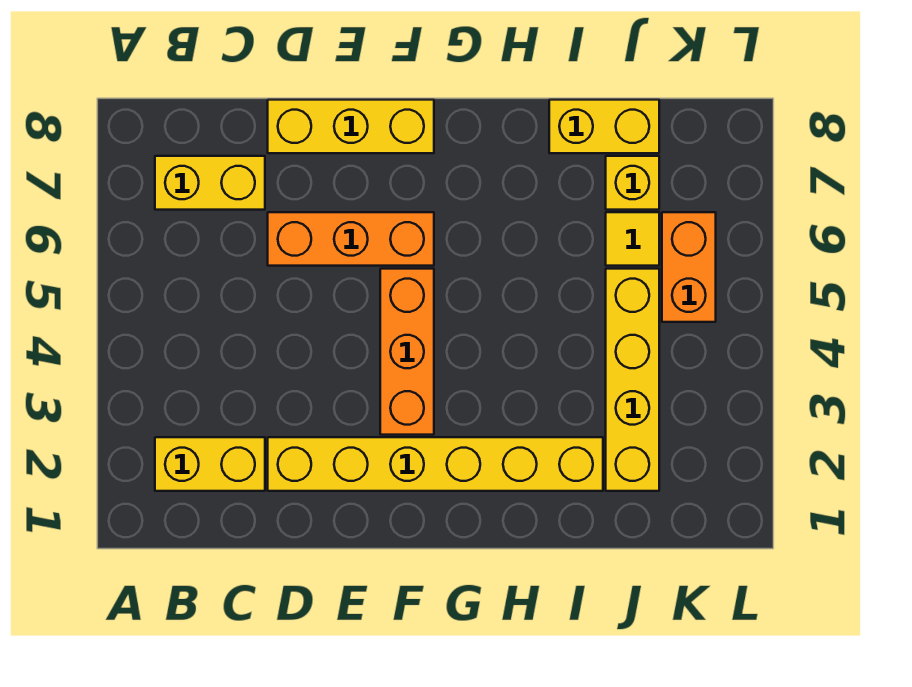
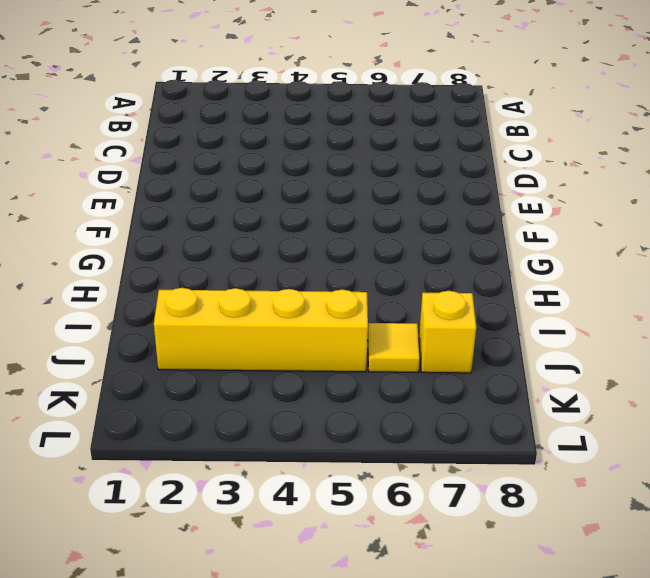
none -> yellow brick B2:C2 level 1
none -> yellow brick B7:C7 level 1

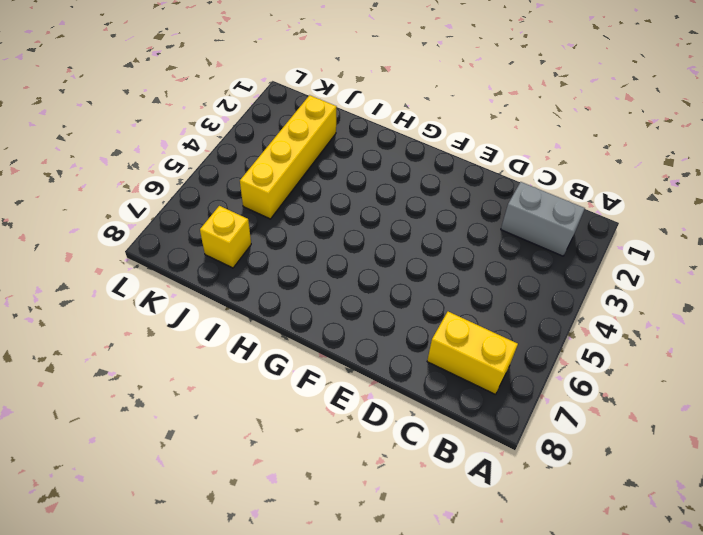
grey brick B2:C2 level 1 -> yellow brick B2:C2 level 1
none -> yellow brick D2:I2 level 1
none -> orange brick D6:F6 level 1

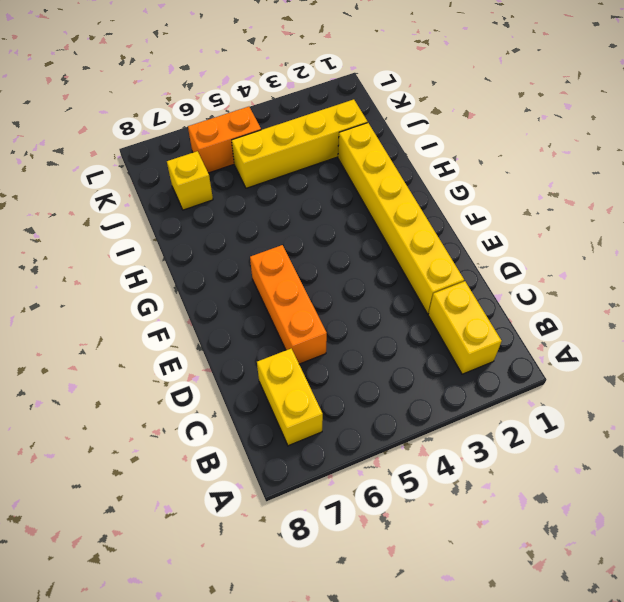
none -> yellow brick D8:F8 level 1
none -> orange brick F3:F5 level 1

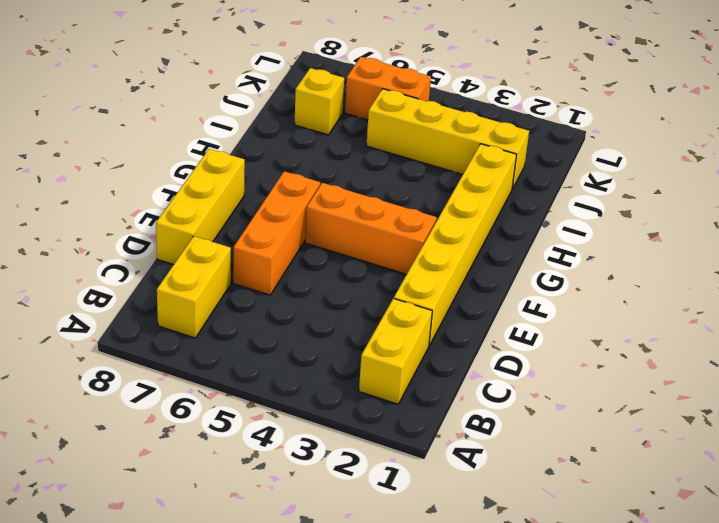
none -> yellow brick I8:J8 level 1
none -> yellow tile J6 level 1

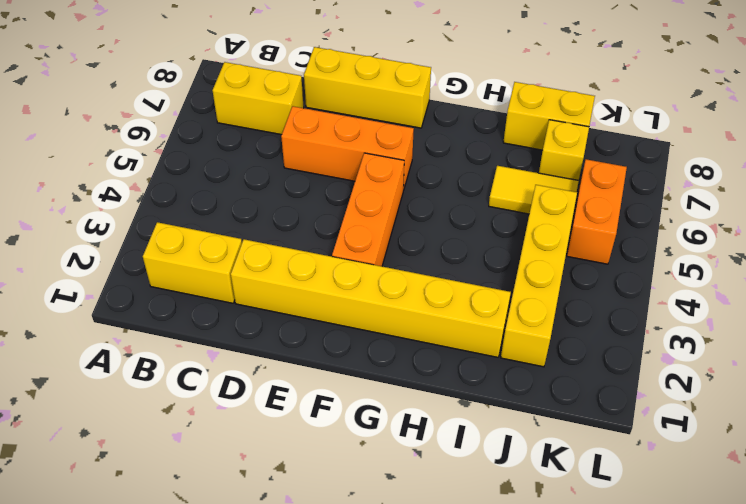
yellow tile I6:J6 level 1 -> yellow tile J6 level 1

